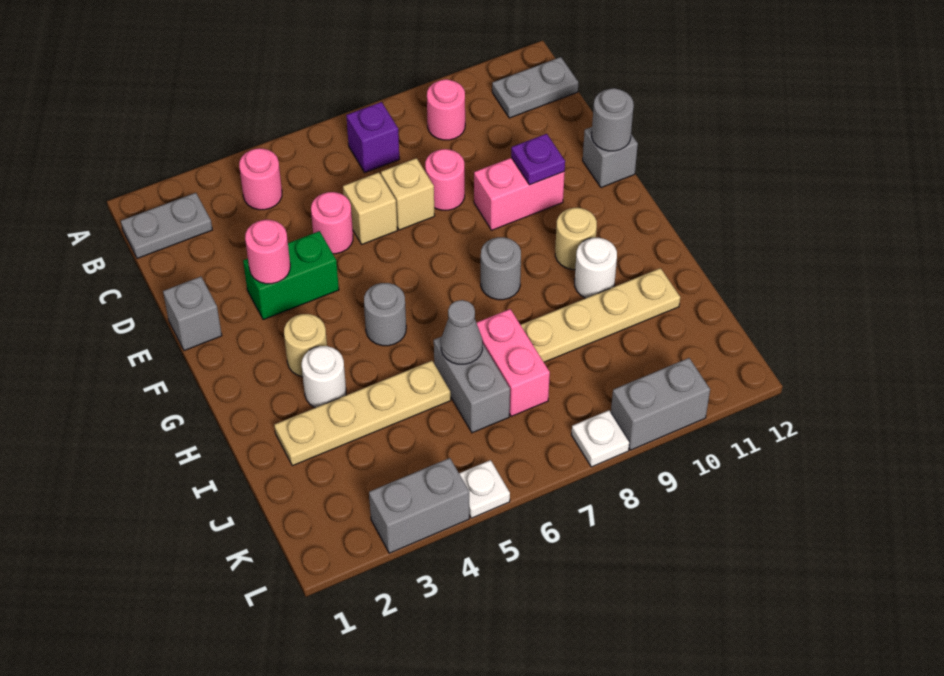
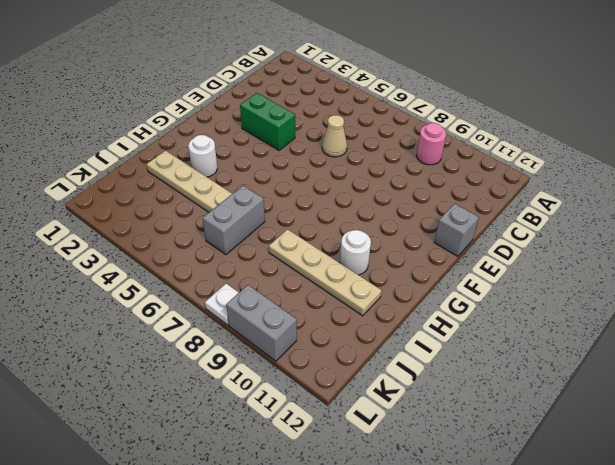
tan cone D6 level 1 -> tan brick D6 level 1
none -> grey plate B1:B2 level 1
none -> pink round brick B4 level 1
none -> purple brick B7 level 1
none -> grey plate B11:B12 level 1

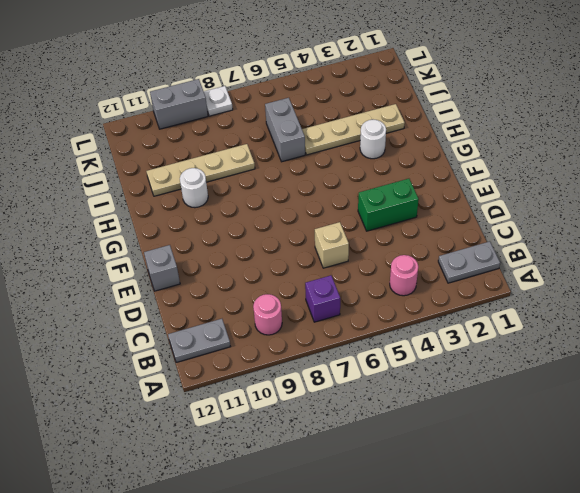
none -> pink round brick D5 level 1
none -> tan brick D7 level 1
none -> pink round brick D8 level 1
none -> grey brick E1 level 1

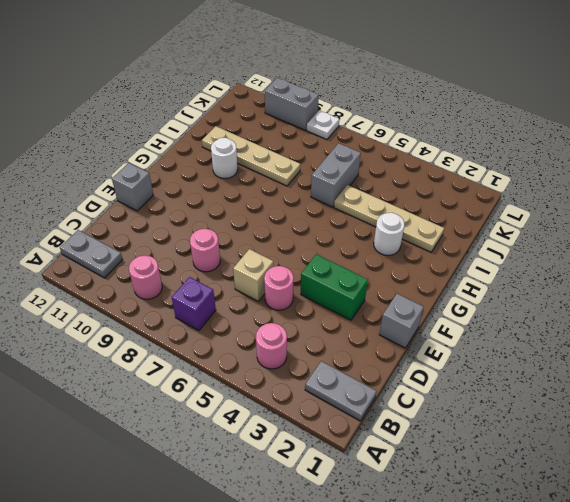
none -> tan brick D7 level 1
none -> pink brick E9:E10 level 1
none -> tan round brick G3 level 1
none -> grey round brick G5 level 1

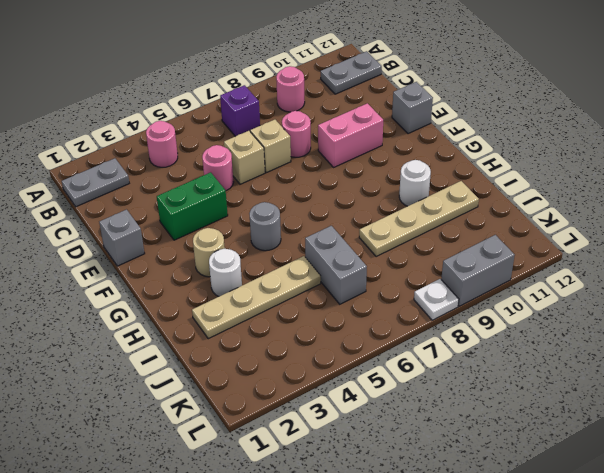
none -> grey round brick G8 level 1
none -> tan round brick G10 level 1
none -> pink brick I7:J7 level 1
none -> grey brick L3:L4 level 1

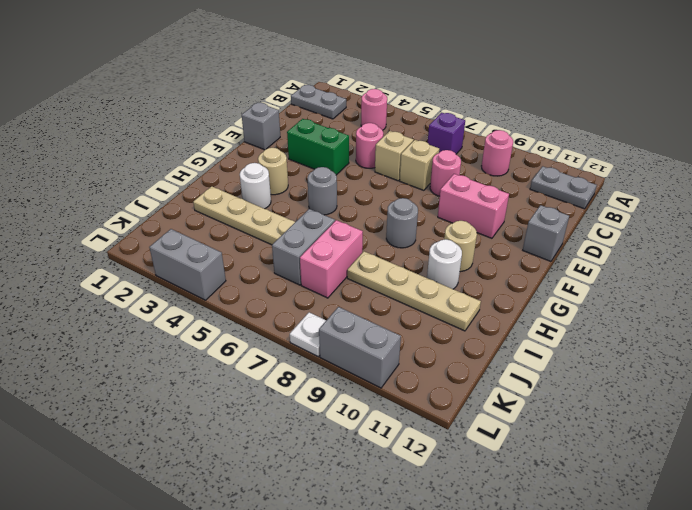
none -> white plate L5 level 1
none -> pink round brick E3 level 2
none -> purple plate E10 level 2
none -> grey round brick E12 level 2

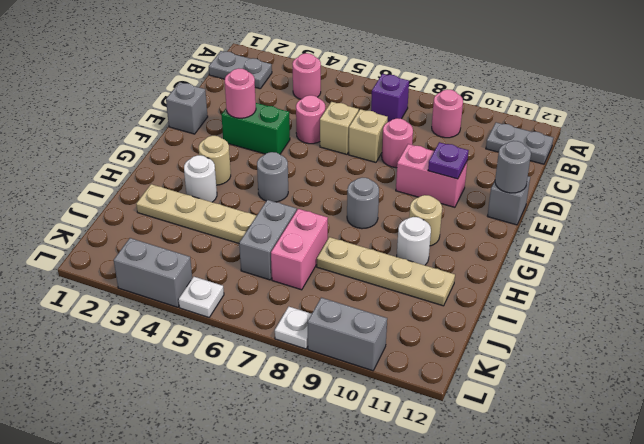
none -> grey cone I6 level 2

